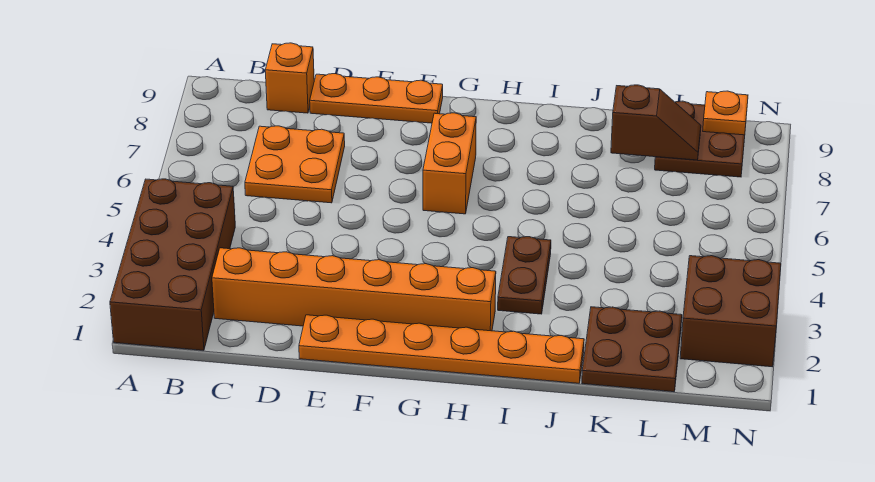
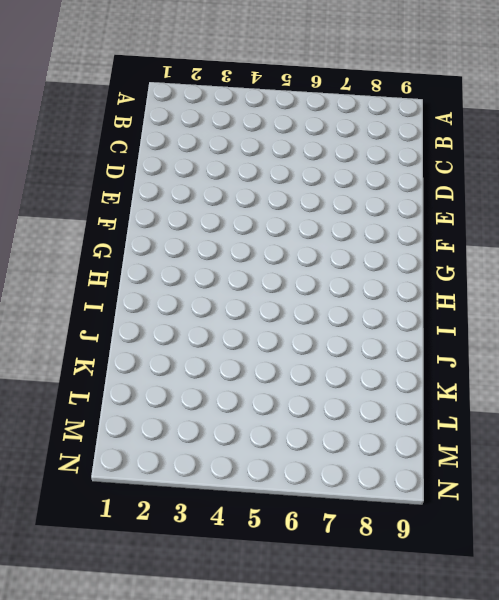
none -> brown brick A1:B4 level 1
none -> orange brick C2:H2 level 1
none -> orange plate C6:D7 level 1

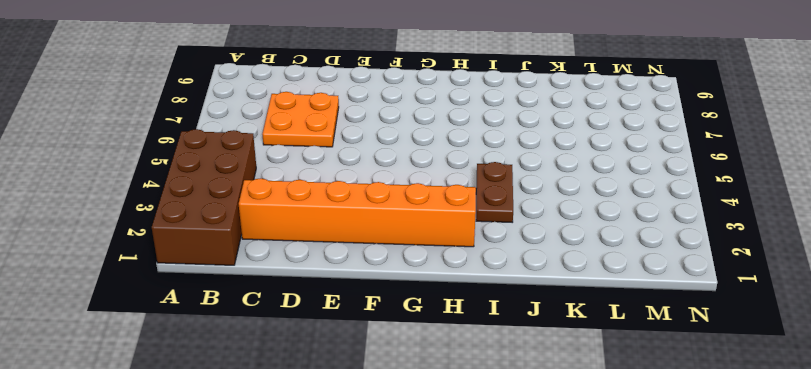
none -> orange brick C9 level 1
none -> orange plate D9:F9 level 1
none -> orange plate E1:J1 level 1

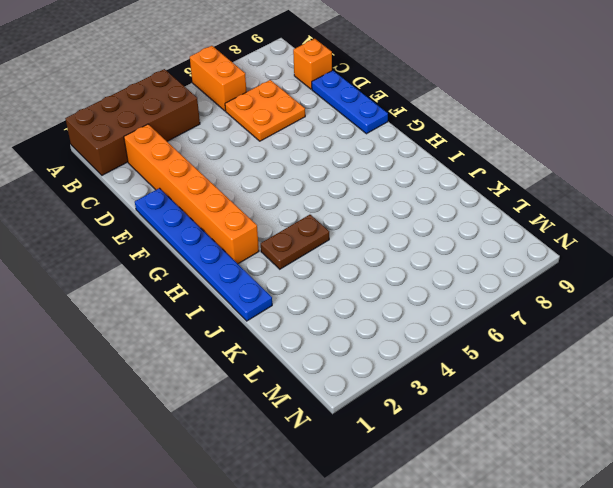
orange brick A6:B6 level 1 -> orange brick G6:G7 level 1
blue plate D9:F9 level 1 -> orange plate D9:F9 level 1
blue plate E1:J1 level 1 -> orange plate E1:J1 level 1
none -> brown plate K1:L2 level 1
none -> brown plate L8:M9 level 1
none -> brown brick M2:N3 level 1

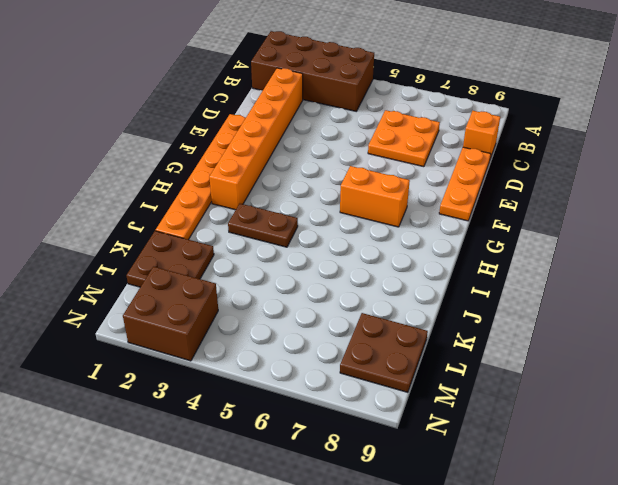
none -> brown slope K8:L8 level 2 top K
none -> orange plate M9 level 2

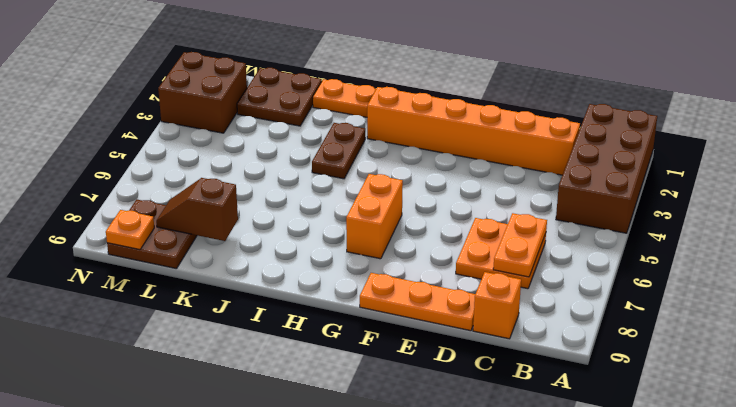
orange plate C6:C7 level 2 -> none

